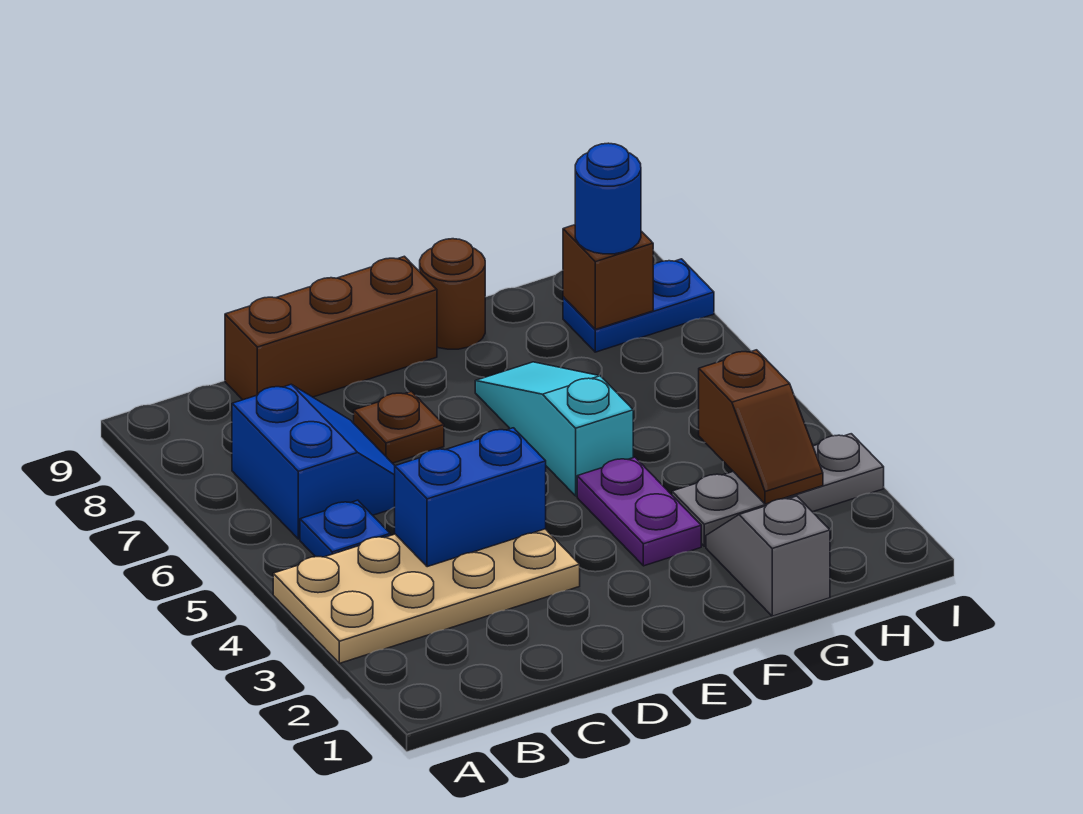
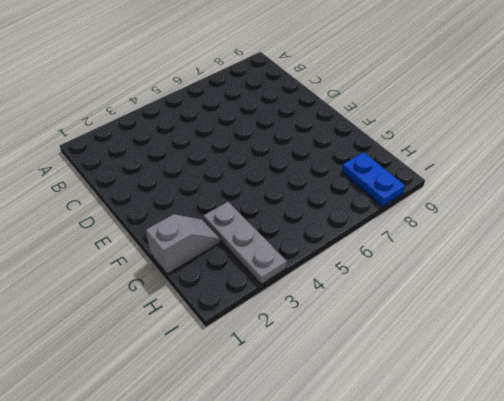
none -> tan plate A3:D4 level 1
none -> blue plate B5 level 1
none -> blue slope B6:C7 level 1 top B

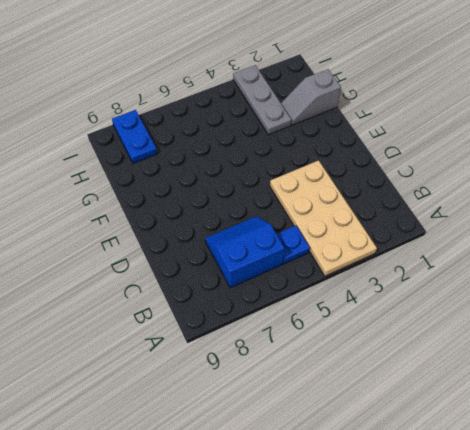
none -> brown brick C9:E9 level 1
none -> brown plate D7 level 1
none -> purple plate F3:F4 level 1

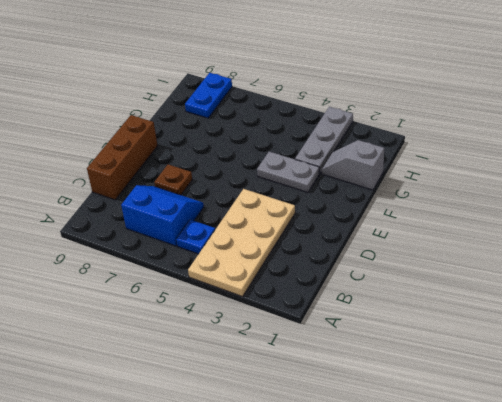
grey plate F3:F4 level 1 -> purple plate F3:F4 level 1
none -> cyan slope F5:F7 level 1 top 5
none -> brown round brick F9 level 1
none -> blue brick C4:D4 level 2

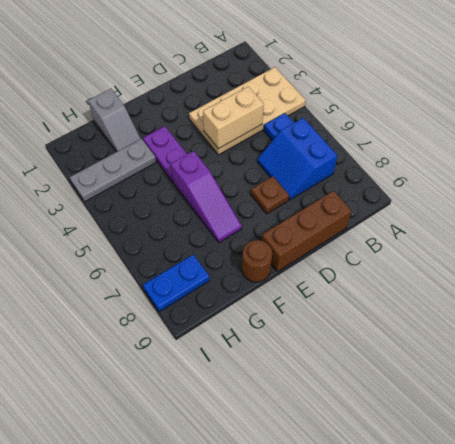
tan brick C4:D4 level 2 -> blue brick C4:D4 level 2
purple slope F5:F7 level 1 top 5 -> cyan slope F5:F7 level 1 top 5
none -> brown slope H3:H4 level 2 top 4
none -> brown brick H8 level 2
none -> blue round brick H8 level 3

